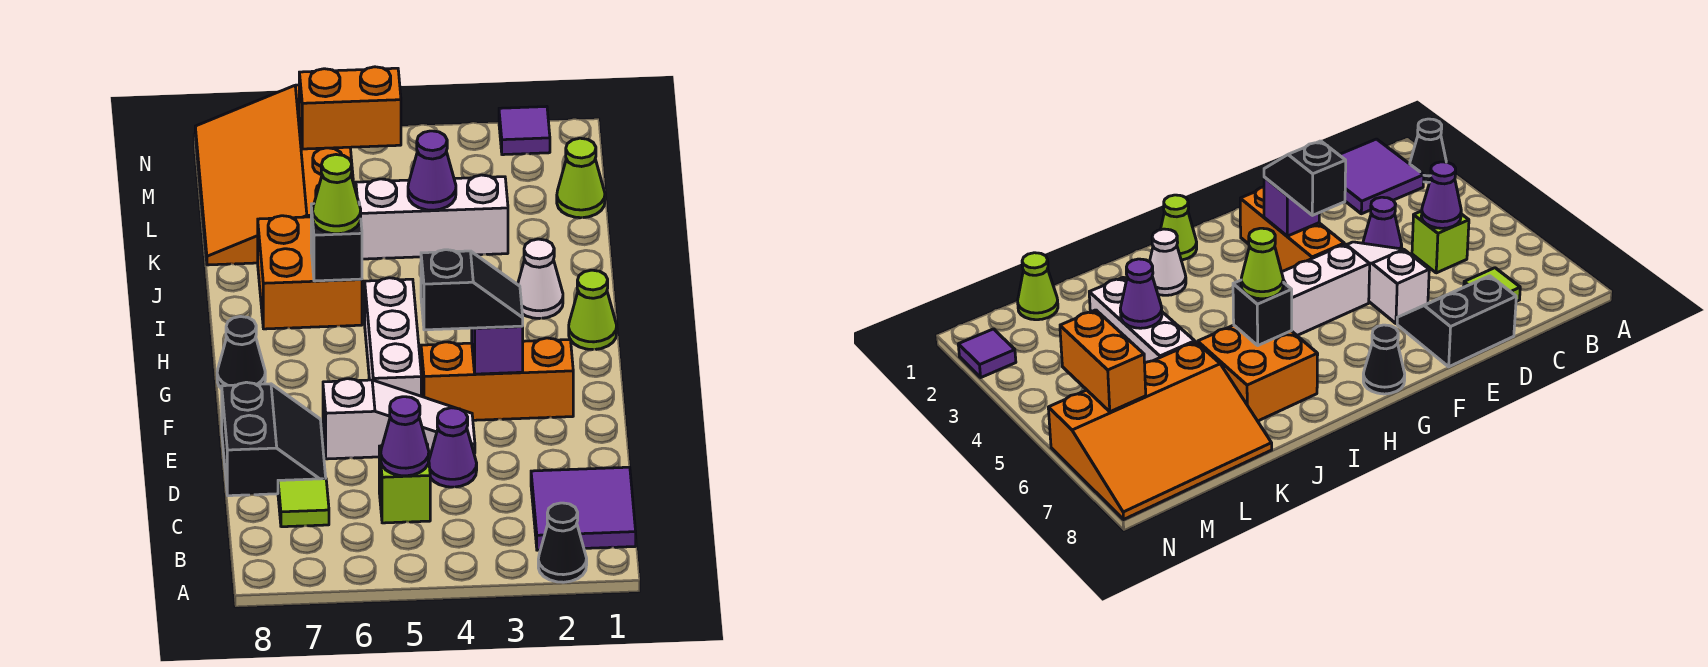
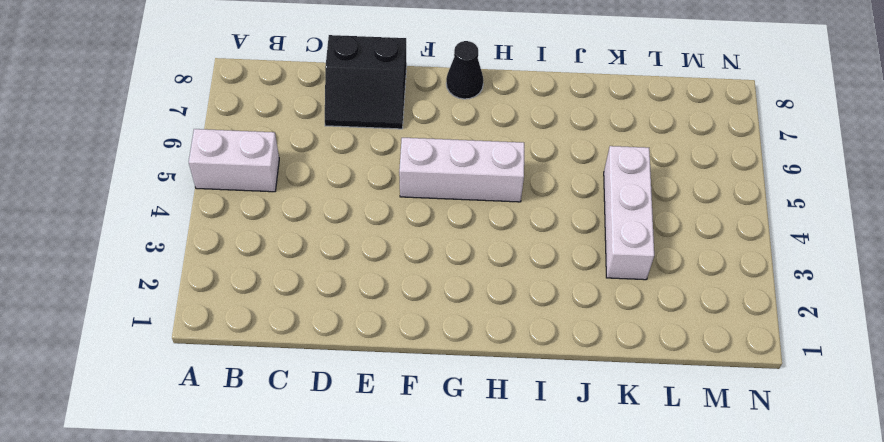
white brick A5:B5 level 1 -> none
none -> black cone A2 level 1
none -> purple tile B1:C2 level 1
none -> lime brick C5 level 1

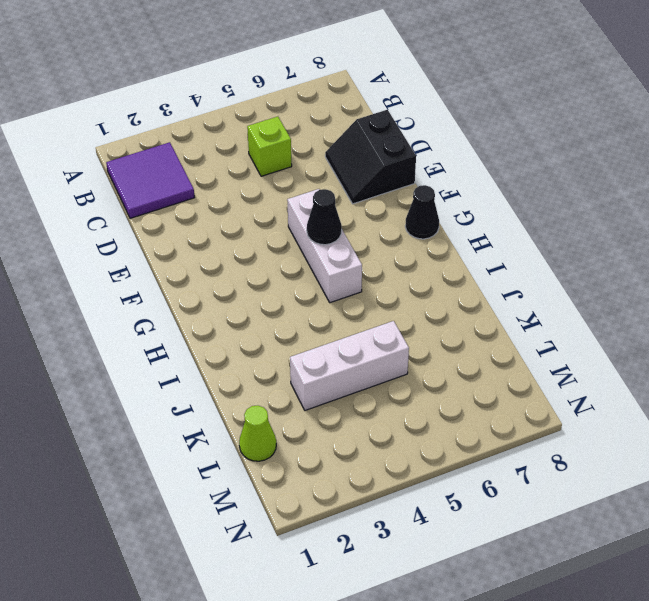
black cone G5 level 2 -> black cone A2 level 1
none -> lime tile C7 level 1
none -> purple cone D4 level 1
none -> white slope E4:E6 level 1 top 6

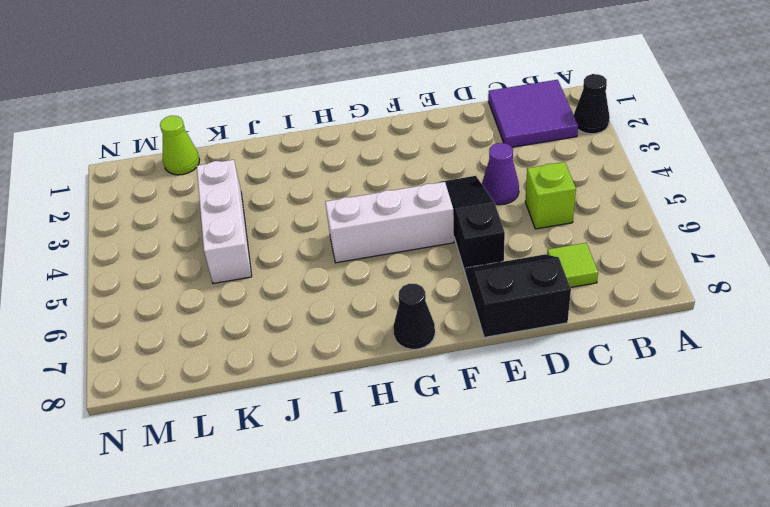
black slope E4:E6 level 1 top 6 -> white slope E4:E6 level 1 top 6
none -> orange brick F2:F4 level 1
none -> lime cone H1 level 1
none -> white cone I2 level 1

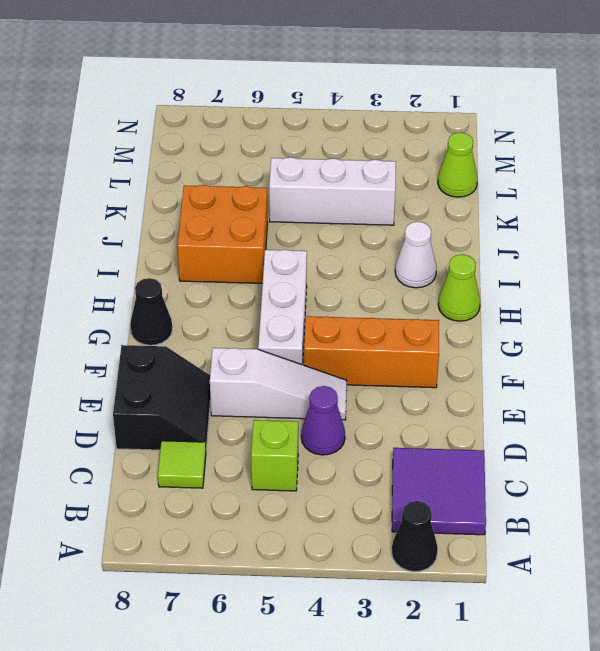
none -> orange slope K6:N8 level 1 top 6
none -> purple tile N2 level 1
none -> purple cone C5 level 2

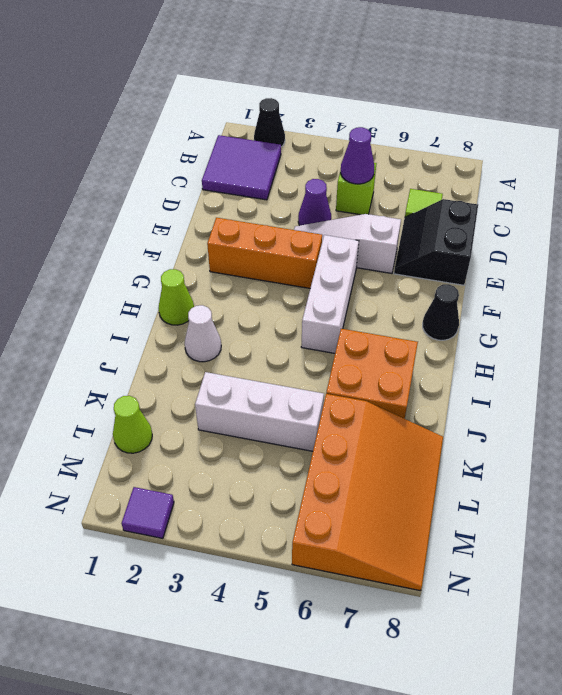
none -> purple brick F3 level 2
none -> black brick I6 level 2
none -> purple cone K4 level 2

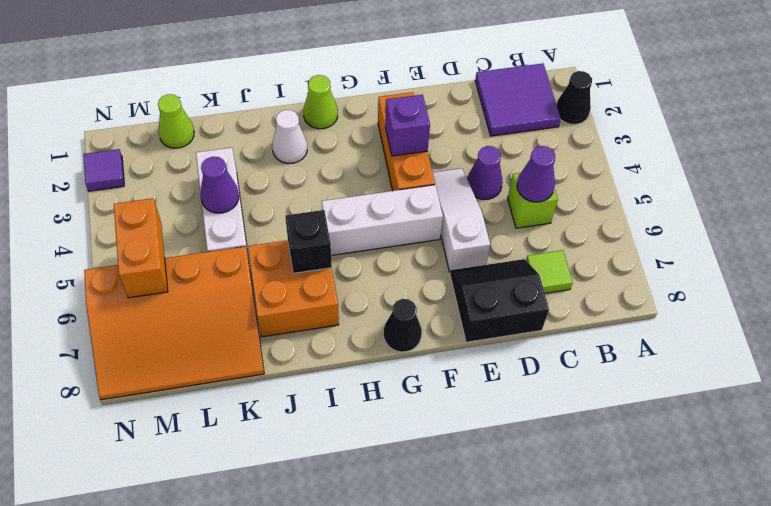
none -> black slope F3:F4 level 3 top 4
none -> lime cone I6 level 3

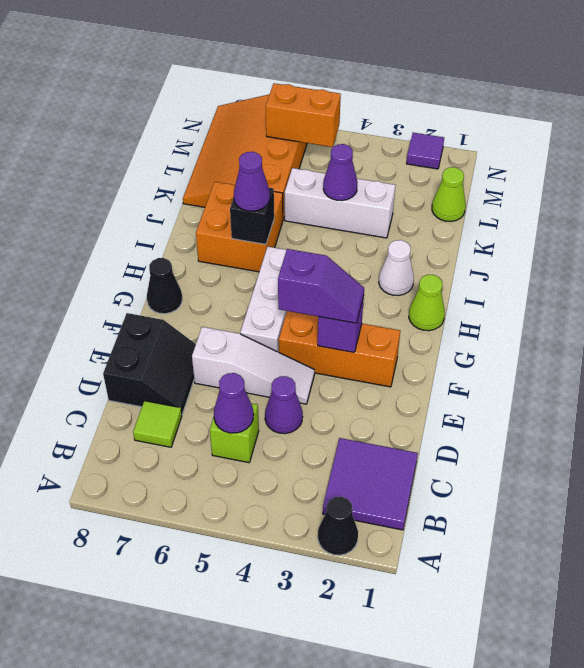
purple slope F3:F4 level 3 top 4 -> black slope F3:F4 level 3 top 4
purple cone I6 level 3 -> lime cone I6 level 3

